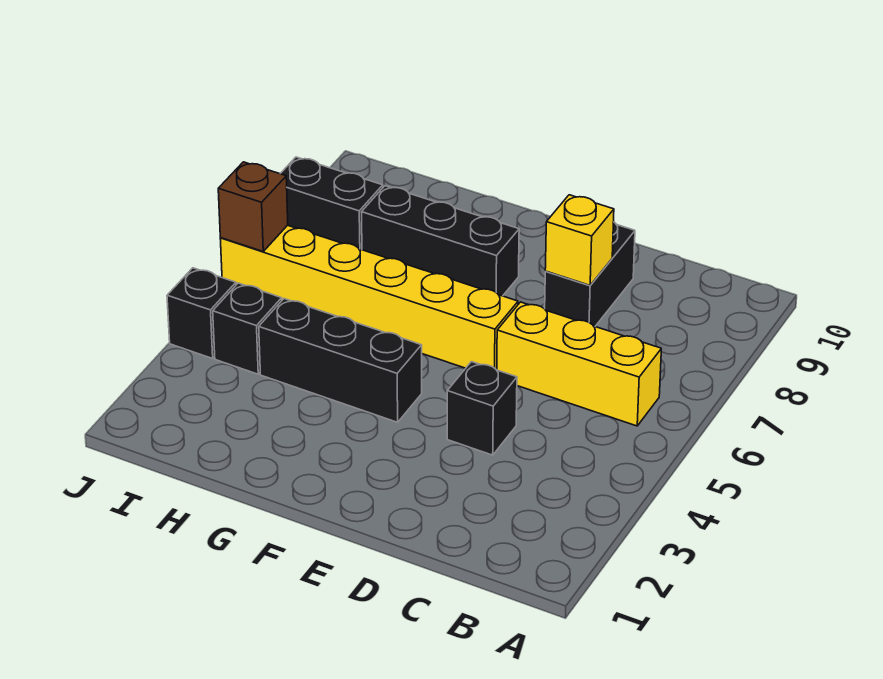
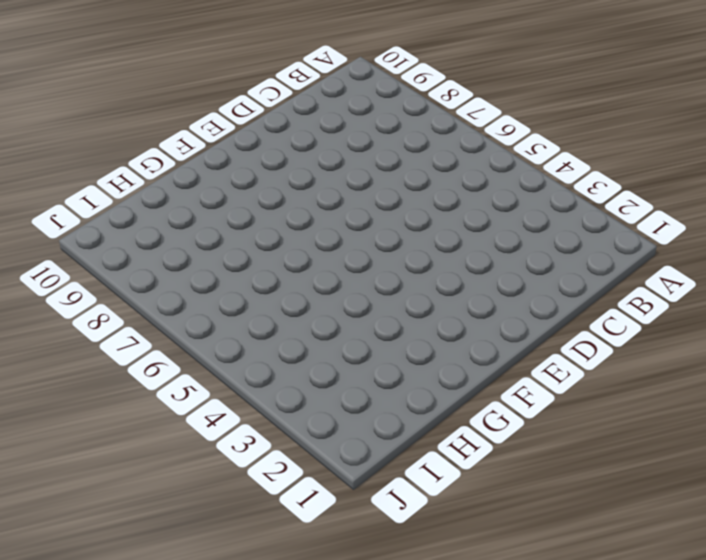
none -> yellow brick B6:D6 level 1
none -> black brick D4 level 1

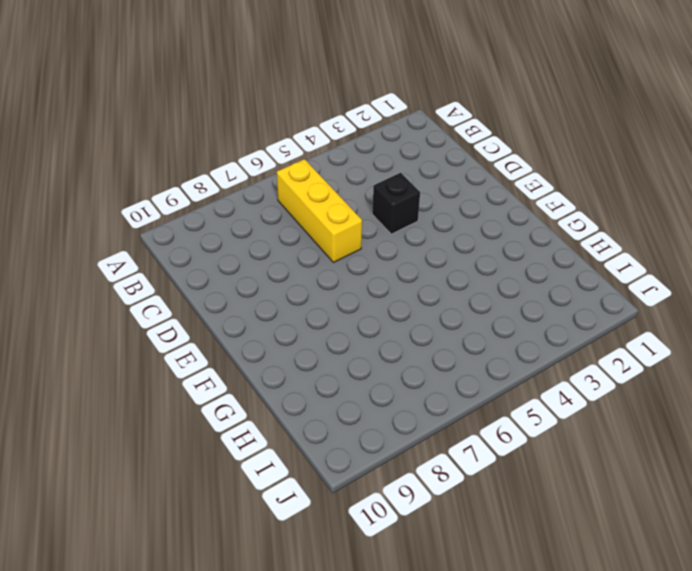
none -> black brick D8:D9 level 1
none -> yellow brick E6:J6 level 1

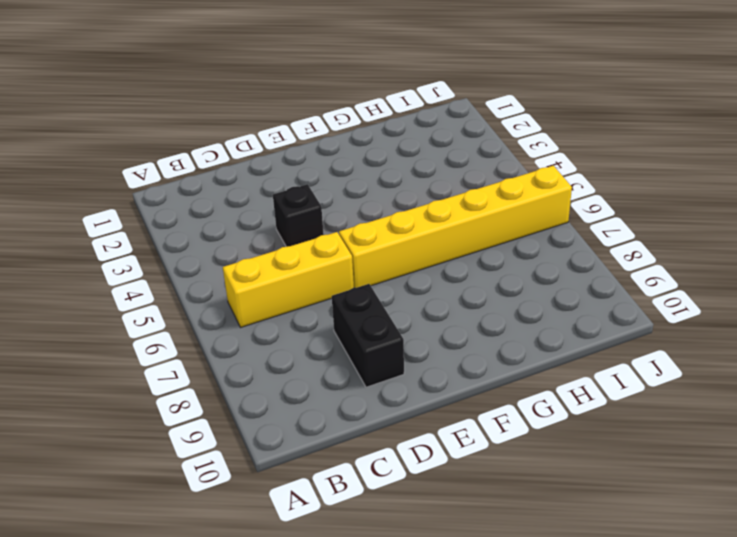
none -> black brick F4:H4 level 1
none -> black brick F8:H8 level 1

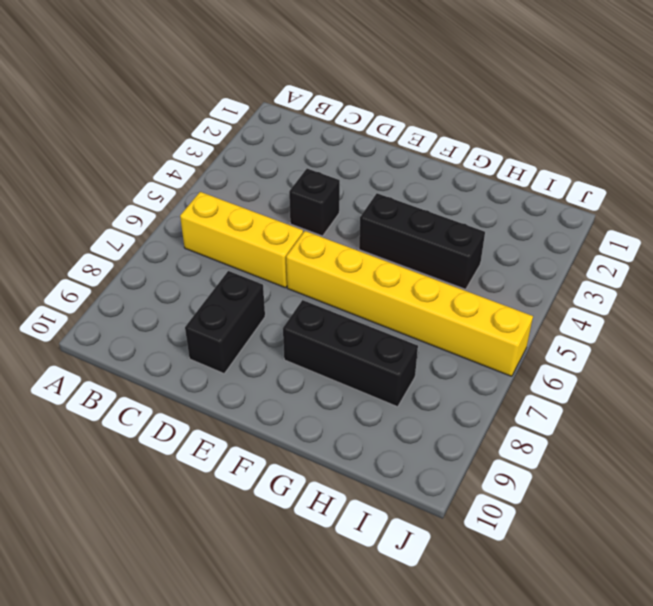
none -> black brick I4 level 1
none -> black brick I8:J8 level 1

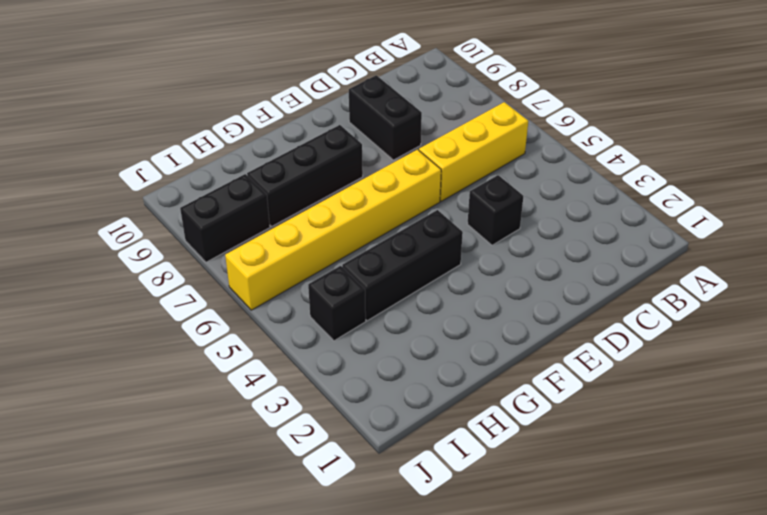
none -> black brick J4 level 1
none -> yellow brick D8 level 2

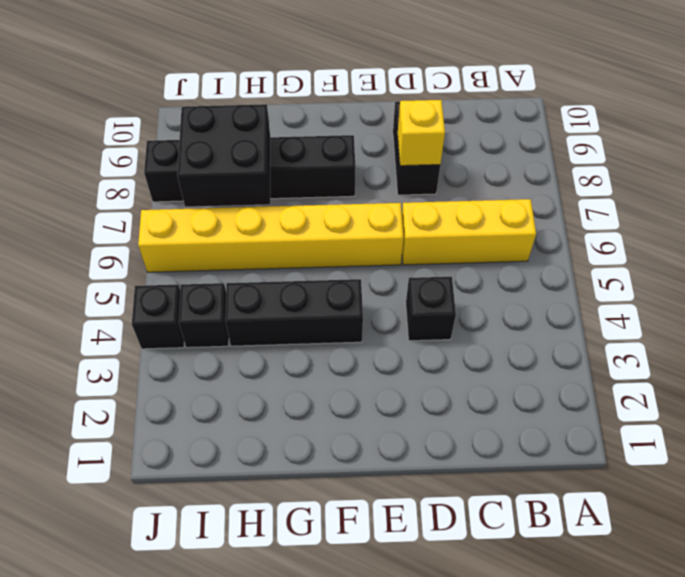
black brick H7:I8 level 2 -> none
none -> brown brick J6 level 2

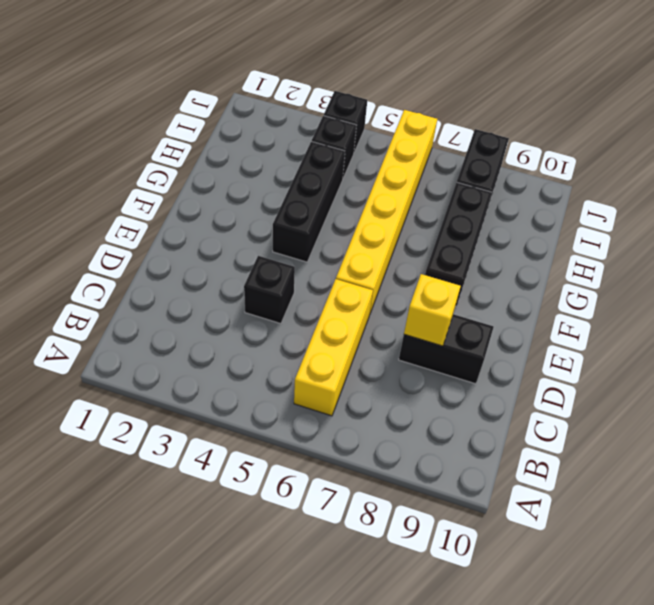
none -> brown brick J6 level 2

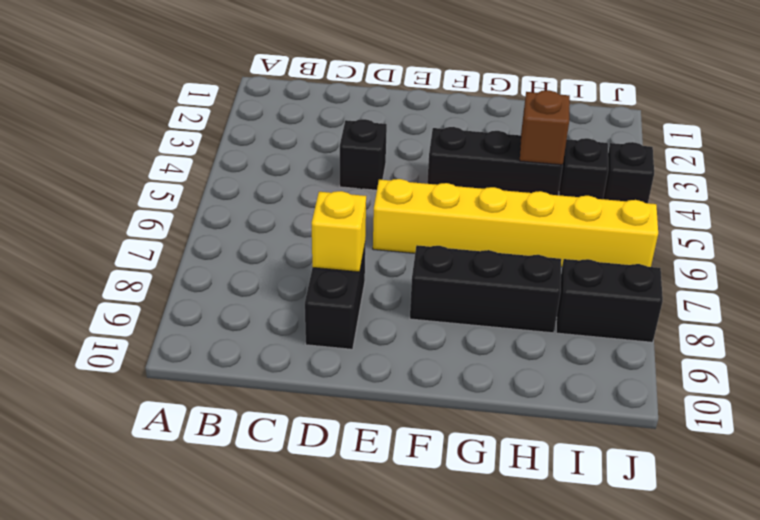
brown brick H4 level 2 -> brown brick J6 level 2
none -> yellow brick B6:D6 level 1

